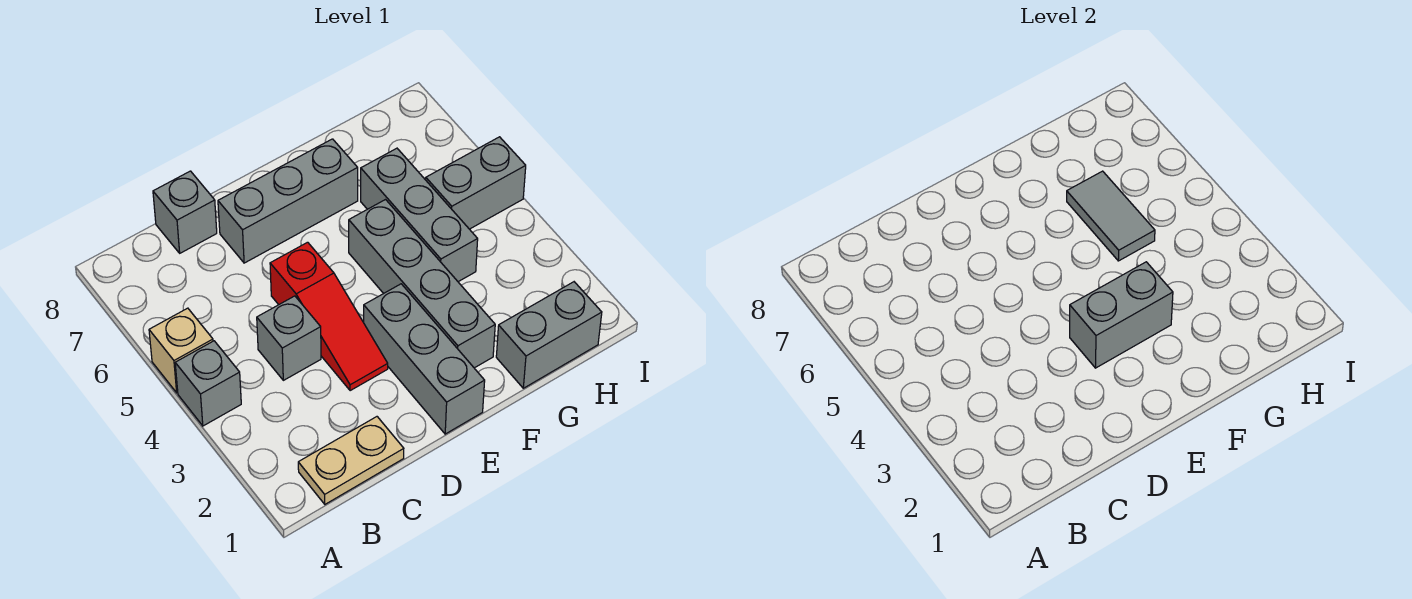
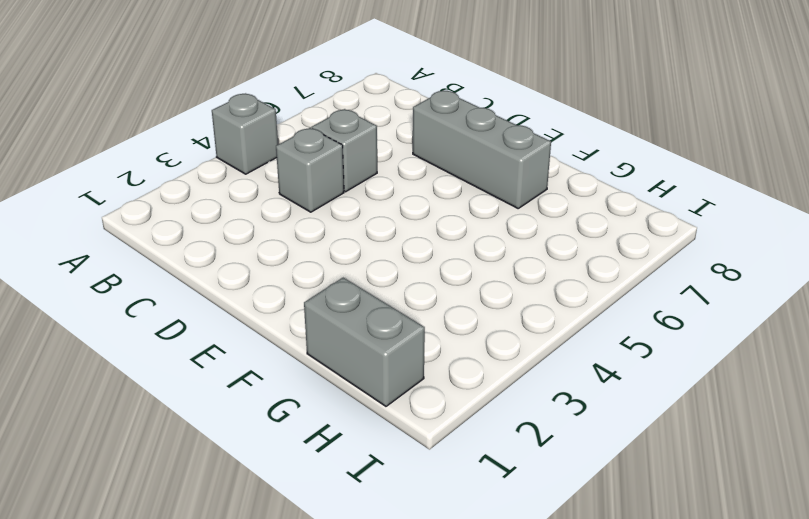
grey brick C5 level 1 -> grey brick C8 level 1
none -> tan brick A5 level 1
none -> tan plate B1:C1 level 1
none -> red slope D3:D5 level 1 top 5

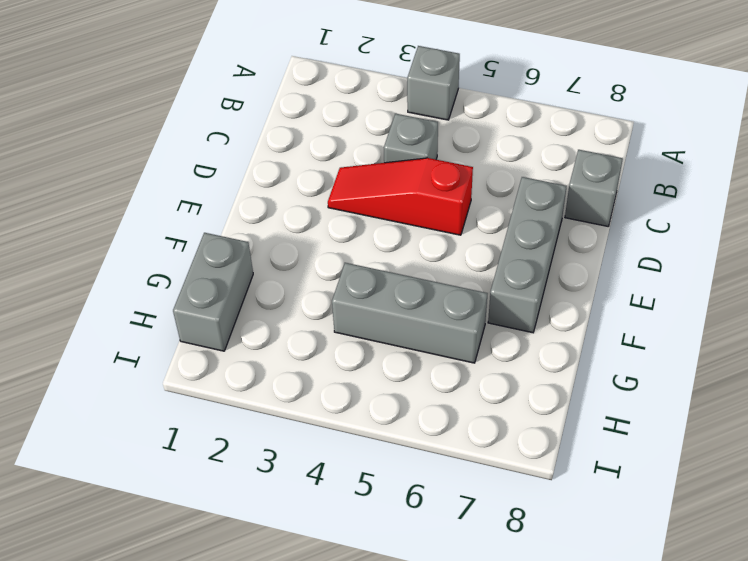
none -> tan brick A5 level 1
none -> tan plate B1:C1 level 1
none -> grey brick E1:E3 level 1

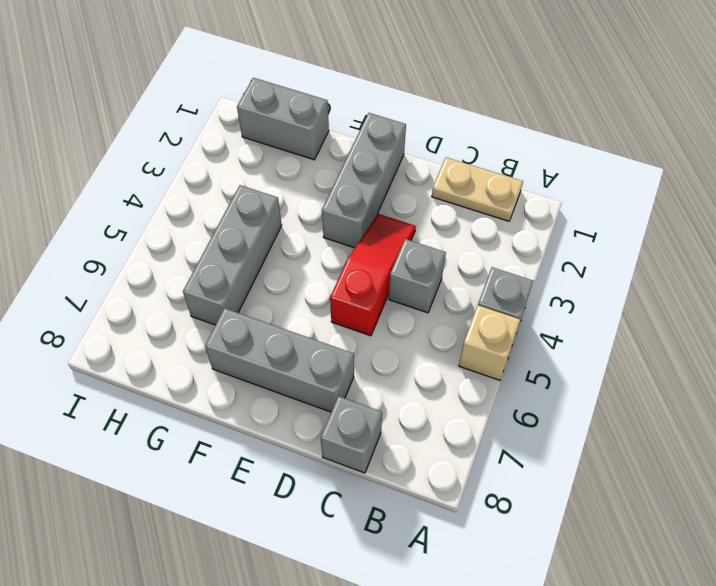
none -> grey brick F2:F5 level 1
none -> grey brick H5:I5 level 1
none -> grey brick E3:F3 level 2

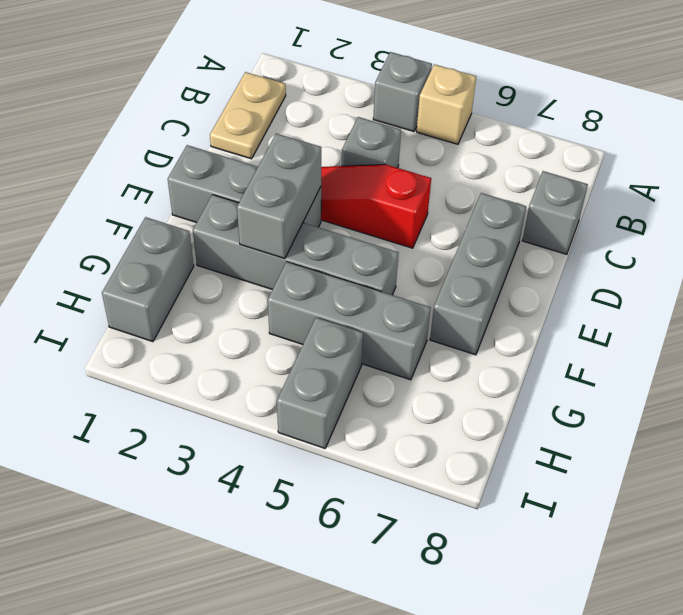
none -> grey tile G5:G6 level 2

